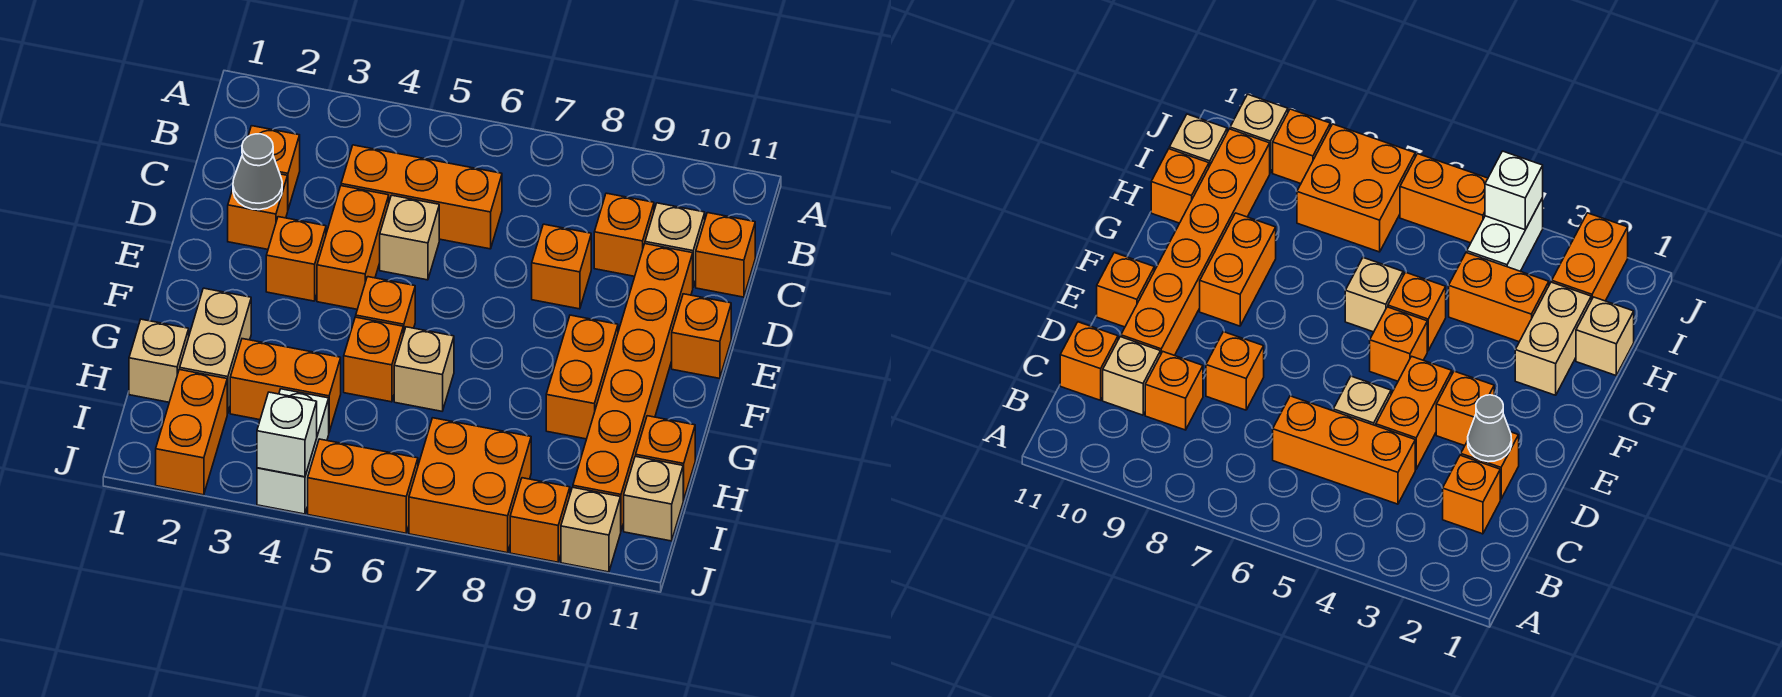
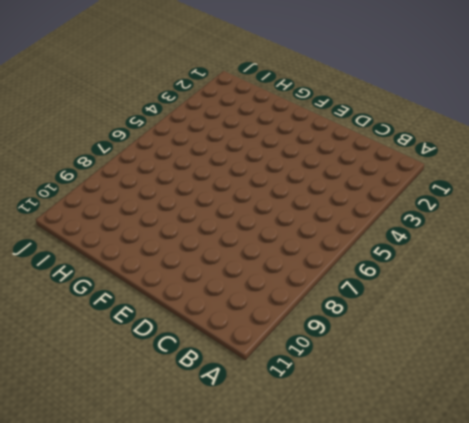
none -> orange brick C2 level 1
none -> orange brick C4:C6 level 1
none -> orange brick C9 level 1

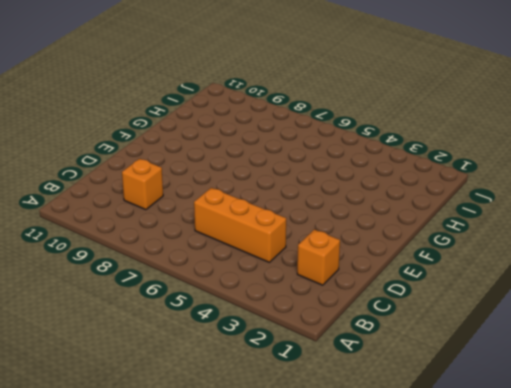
none -> tan brick C10 level 1
none -> orange brick C11 level 1
none -> orange brick D2 level 1

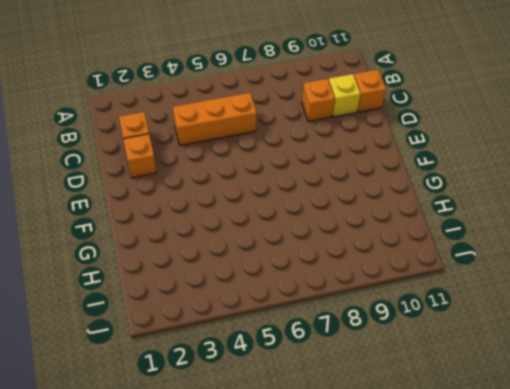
yellow brick C10 level 1 -> tan brick C10 level 1
none -> orange brick D4:E4 level 1
none -> tan brick D5 level 1
none -> orange brick D8 level 1

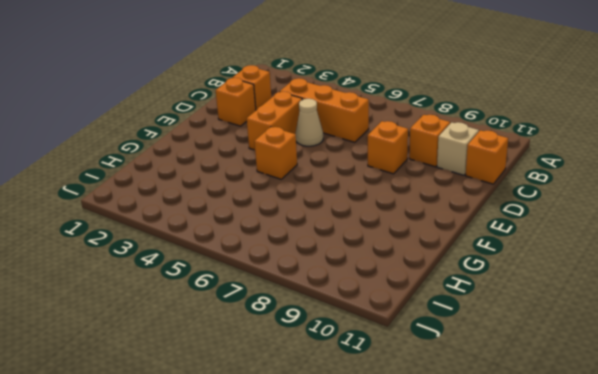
tan cone D5 level 1 -> tan brick D5 level 1
none -> orange brick D10:I10 level 1
none -> orange brick E3 level 1
none -> orange brick E11 level 1

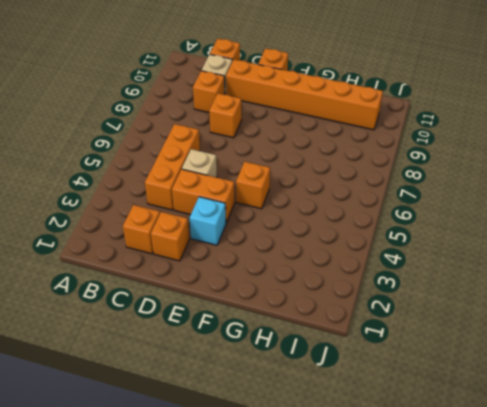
cyan brick E3 level 1 -> orange brick E3 level 1
none -> orange brick F9:G9 level 1
none -> tan brick G2:H2 level 1
none -> orange brick G5 level 1

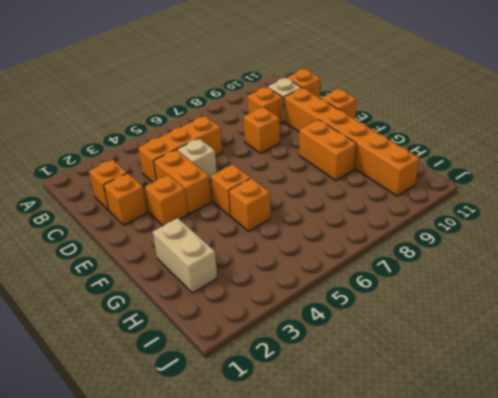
none -> tan brick G6 level 1
none -> tan brick H1 level 1
none -> orange brick H3:H4 level 1

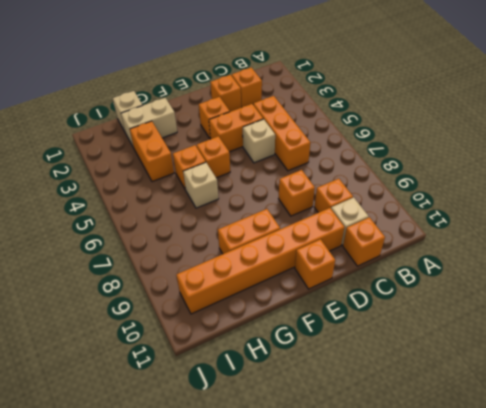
none -> orange brick H11 level 1
none -> orange brick I2:J2 level 1
none -> white brick I4:J4 level 1

